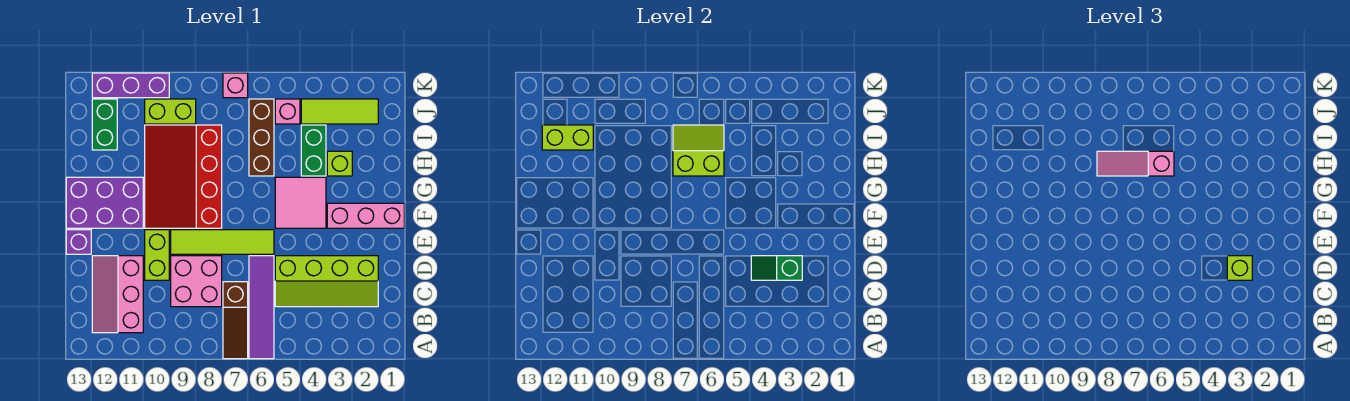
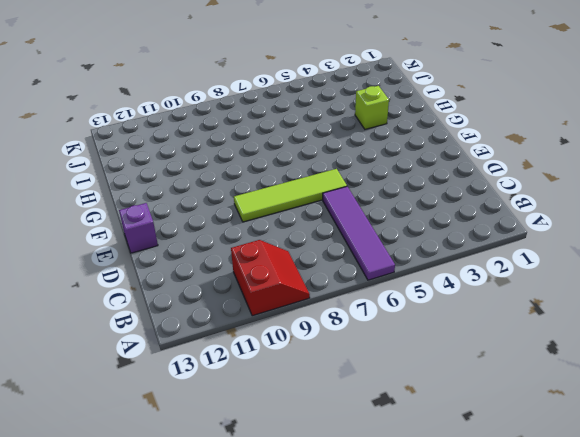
red slope A9:B10 level 1 top 10 -> none
none -> brown slope A7:C7 level 1 top C
none -> pink slope B11:D12 level 1 top 11
none -> lime slope C2:D5 level 1 top D

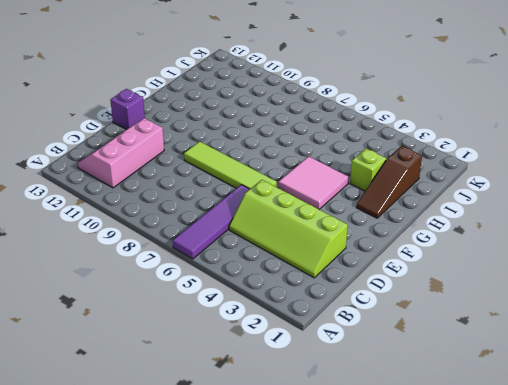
brown slope G2:I2 level 1 top I -> brown slope A7:C7 level 1 top C
none -> pink brick C8:D9 level 1
none -> lime brick D10:E10 level 1
none -> pink brick F1:F3 level 1

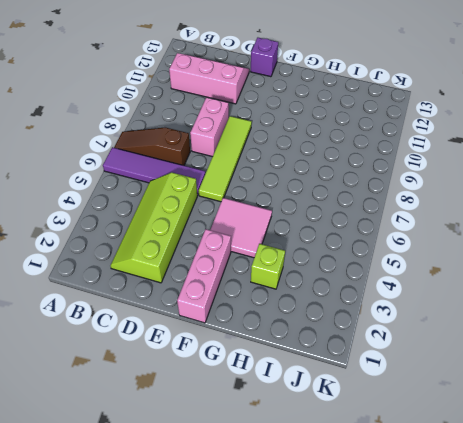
pink brick D8:D9 level 1 -> pink brick C8:D9 level 1
none -> lime brick D10:E10 level 1
none -> red slope F8:I10 level 1 top 8
none -> purple brick F11:G13 level 1

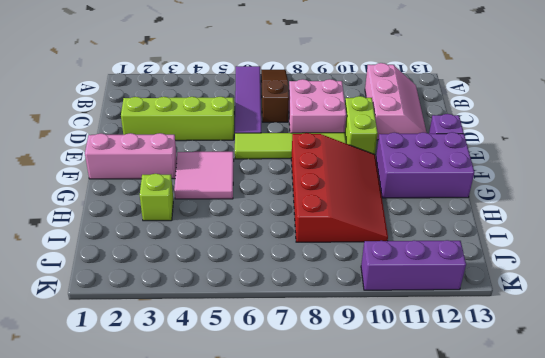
none -> green brick H4:I4 level 1
none -> brown brick H6:J6 level 1
none -> green brick I12:J12 level 1

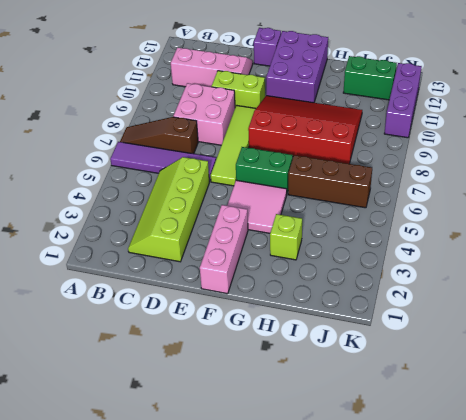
green brick F6:G6 level 1 -> green brick H4:I4 level 1
none -> lime tile J2:J4 level 1
none -> pink brick J5 level 1
none -> lime brick J9:J10 level 1

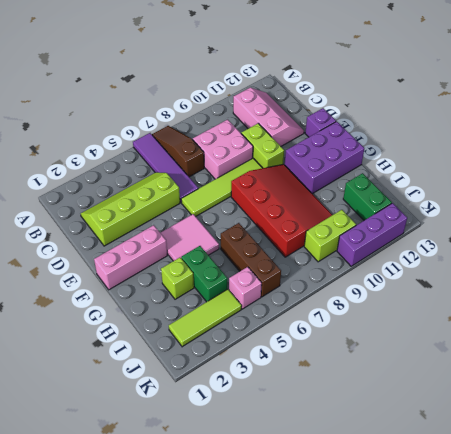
none -> pink brick K7 level 1
none -> green slope D3:D4 level 2 top 3
none -> lime slope H6:I7 level 2 top H

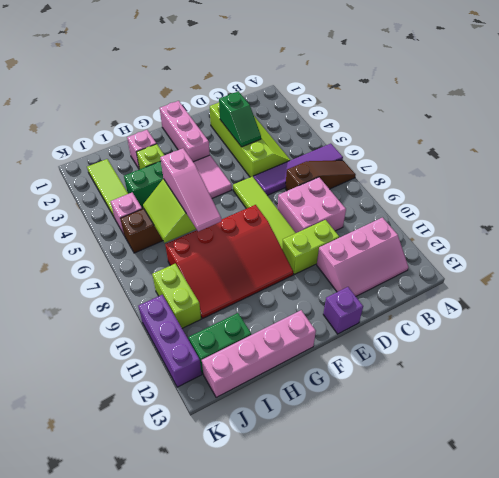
pink brick G13:J13 level 1 -> purple brick F11:G13 level 1
pink brick H2 level 1 -> pink brick K7 level 1
none -> lime brick I11:I12 level 2
none -> lime brick D3 level 3

